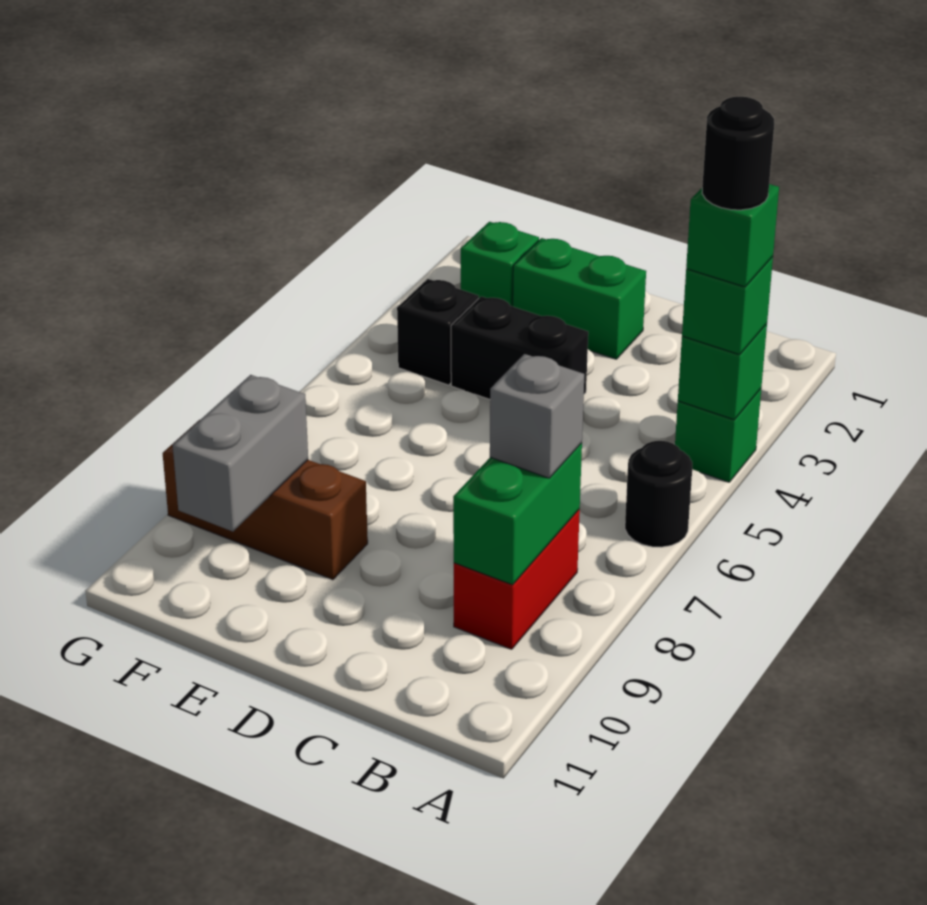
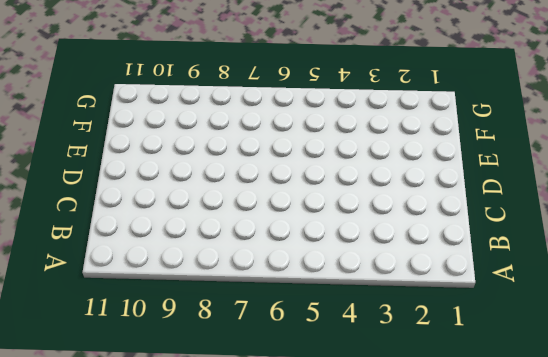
none -> green brick A4 level 1
none -> black round brick A6 level 1
none -> red brick B8:B9 level 1

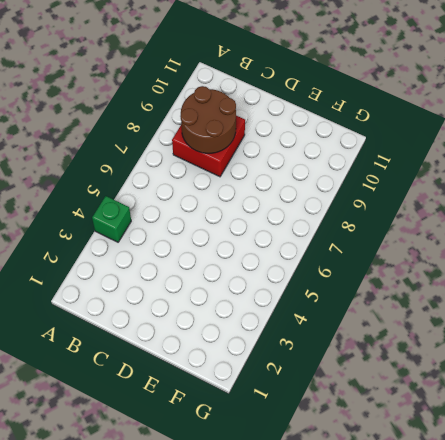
red brick B8:C9 level 1 -> red brick B8:B9 level 1
brown round brick B8:C9 level 2 -> green brick B8:B9 level 2
none -> black round brick A6 level 1
none -> green brick D2:E2 level 1
none -> black brick D4:E4 level 1

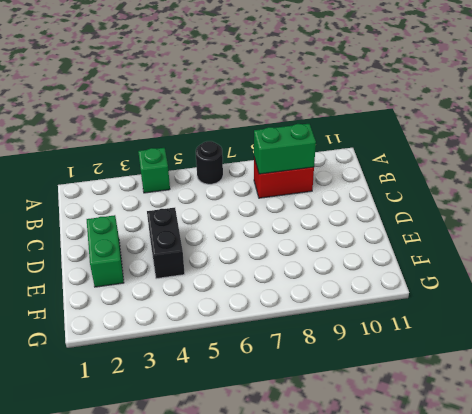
none -> brown brick E9:G9 level 1
none -> green brick F2 level 1
none -> black brick F4 level 1

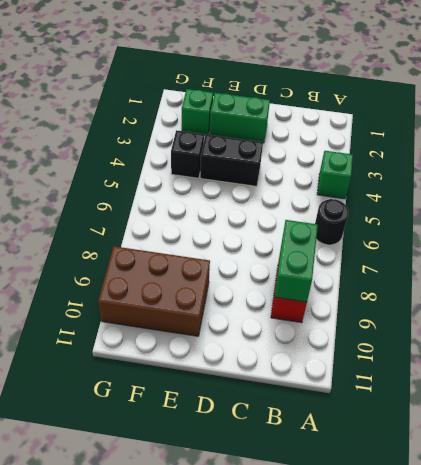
brown brick E9:G10 level 1 -> brown brick E9:G9 level 1
none -> green brick A4 level 2
none -> grey brick F9:F10 level 2
none -> green brick A4 level 3

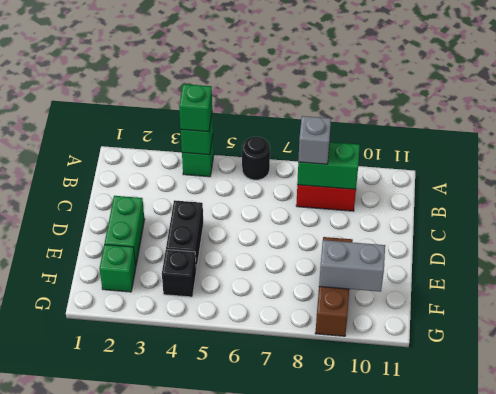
none -> green brick A4 level 4
none -> black round brick A4 level 5

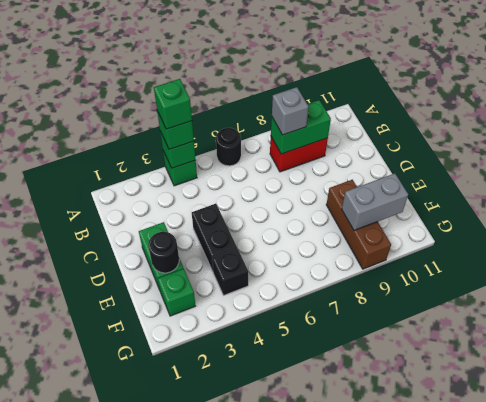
black round brick E2 level 2 -> black round brick A4 level 5

